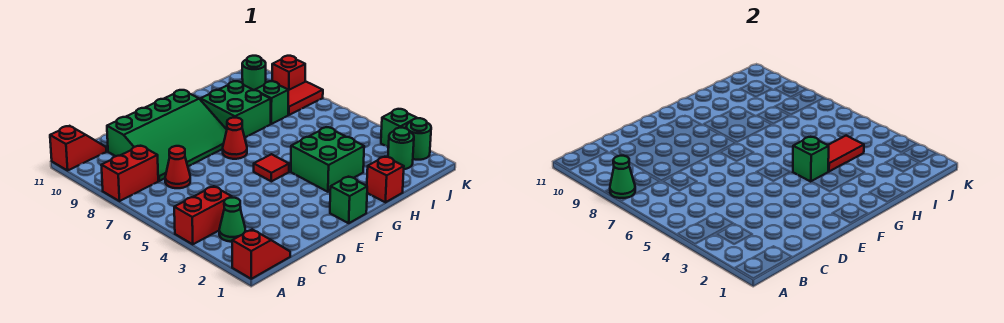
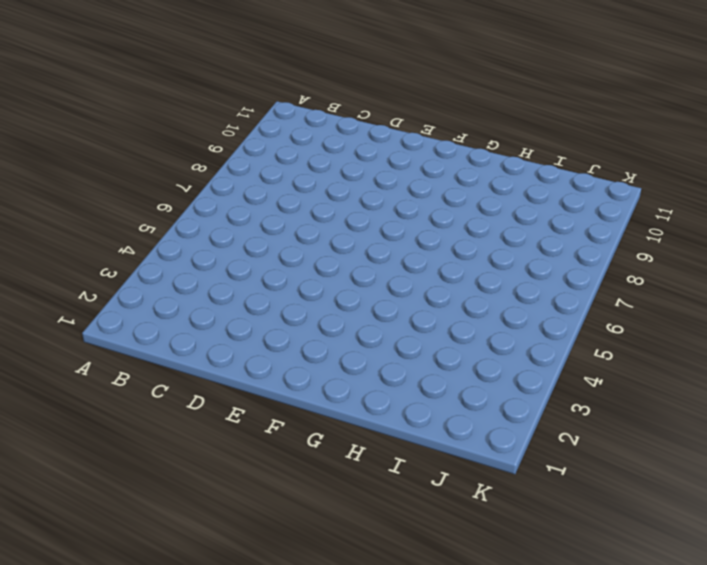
none -> red slope A1:B1 level 1 top A
none -> red brick A4:B4 level 1
none -> red brick A8:B8 level 1

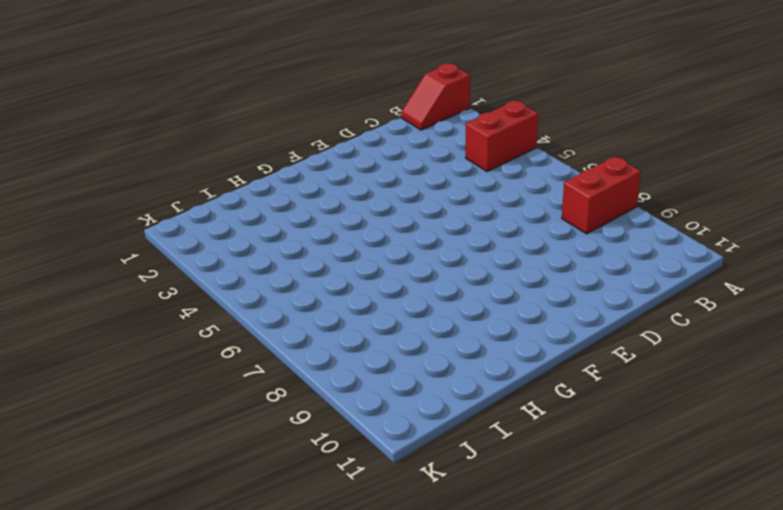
none -> red slope A11:B11 level 1 top A
none -> green cone B3 level 1
none -> red cone C7 level 1

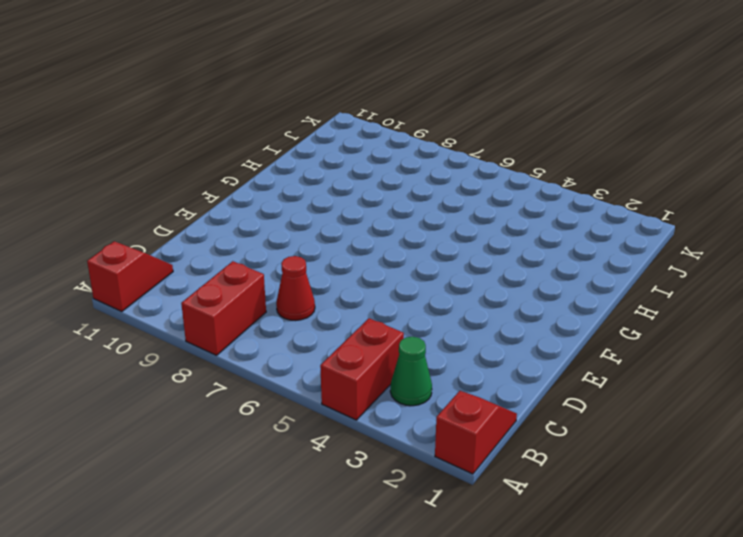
none -> green slope C8:F10 level 1 top 10
none -> green brick F1 level 1
none -> red tile F5 level 1

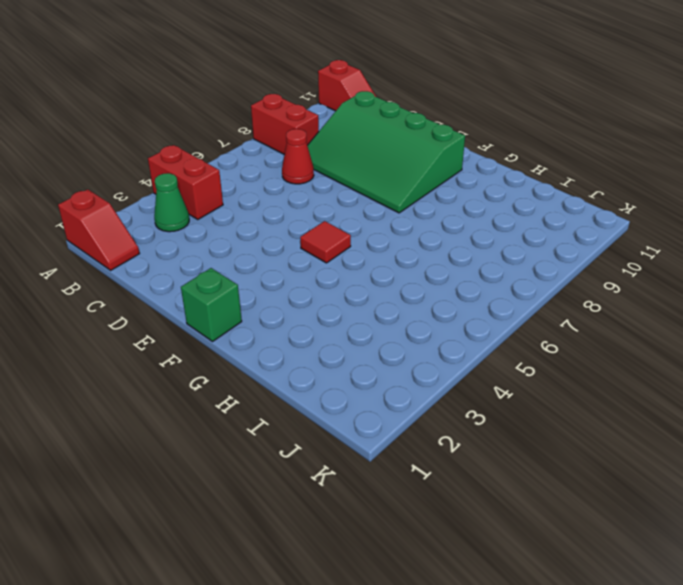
none -> red cone F7 level 1
none -> green brick G3:H4 level 1
none -> green brick G8:H9 level 1

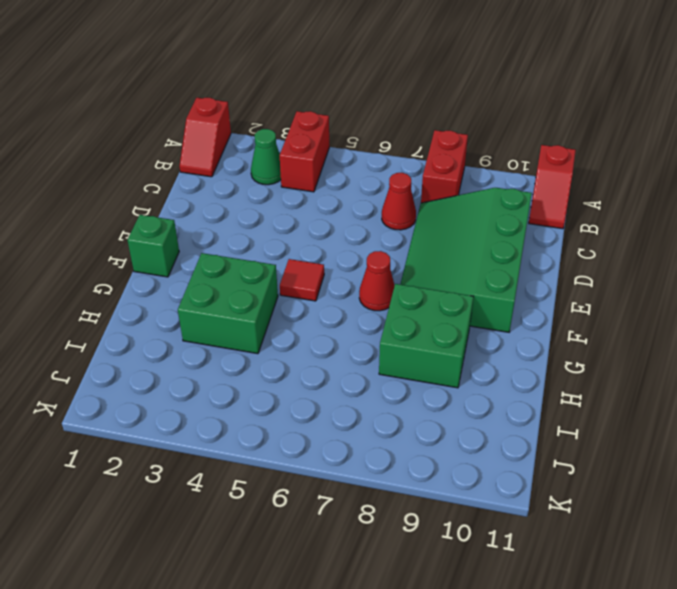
none -> red brick H1 level 1
none -> green brick I8 level 1
none -> green round brick J2 level 1

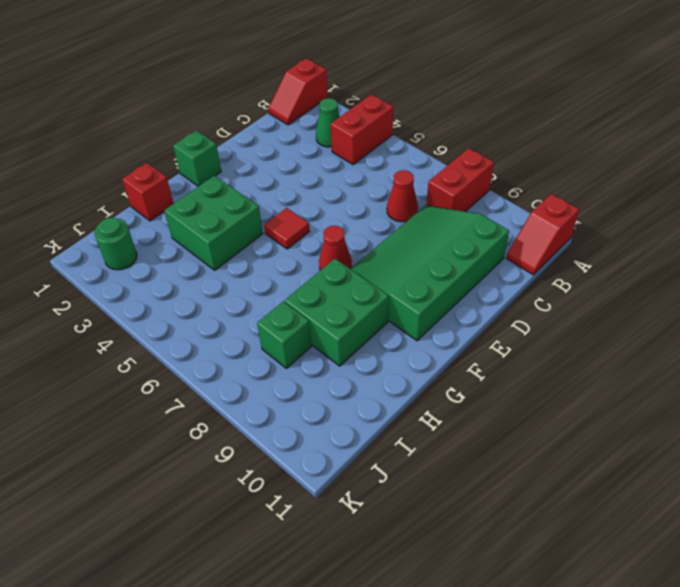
none -> red tile J8:K8 level 1
none -> green round brick J10 level 1
none -> green round brick K2 level 1

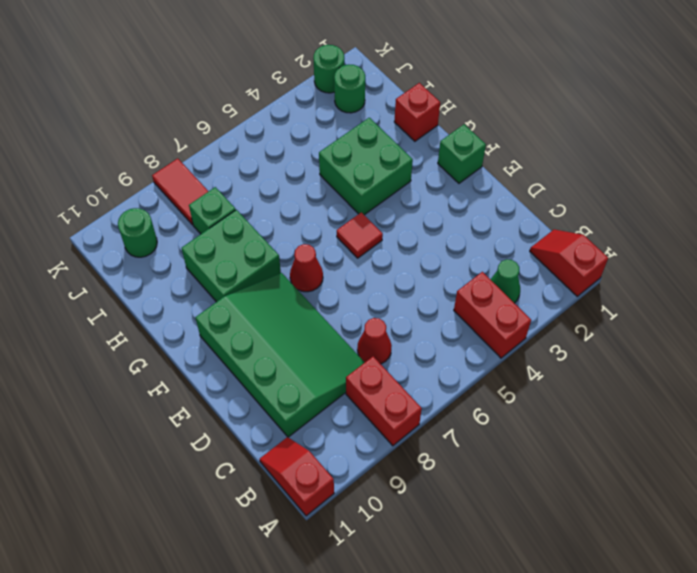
none -> green brick K3 level 1
none -> red brick K9 level 1
none -> green cone A8 level 2

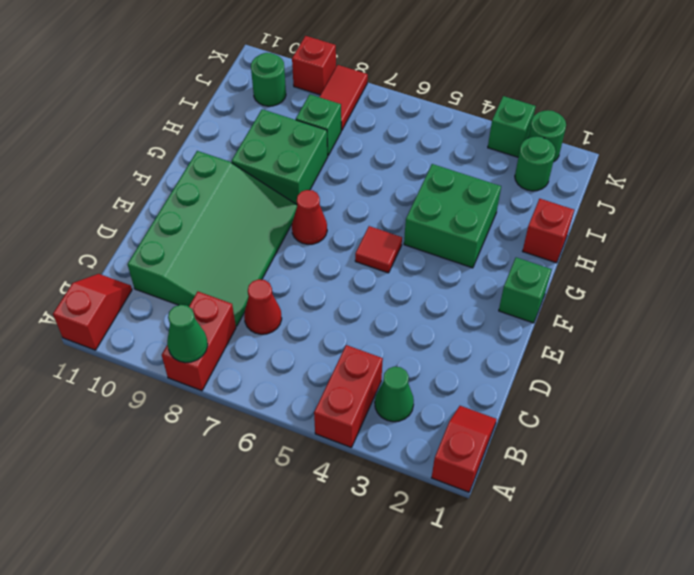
none -> green brick G4 level 2
none -> red tile H4:I4 level 2

